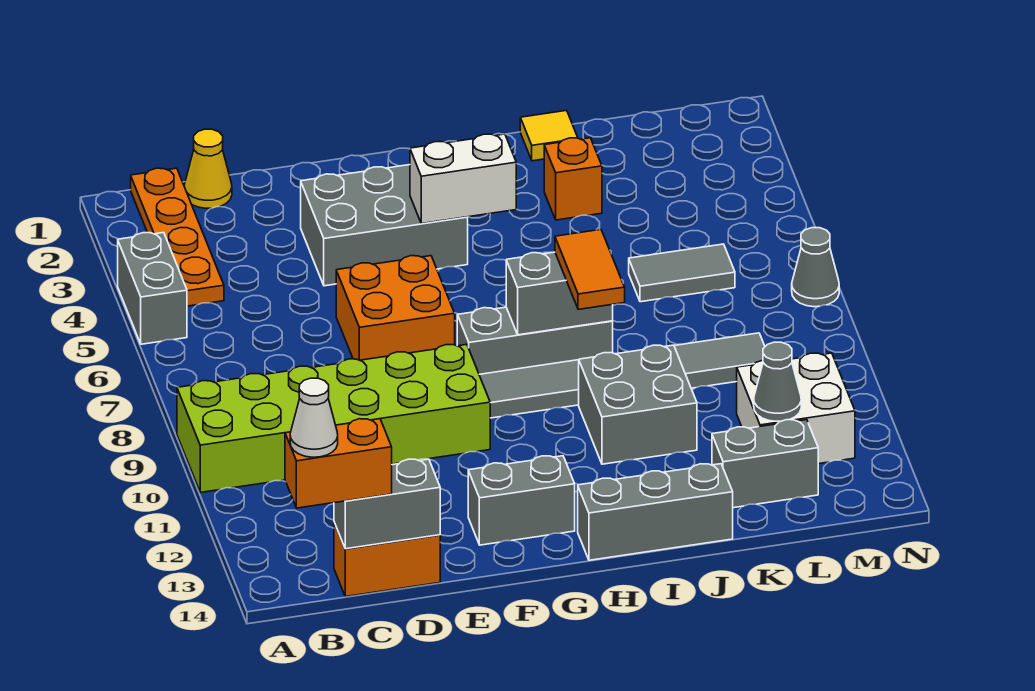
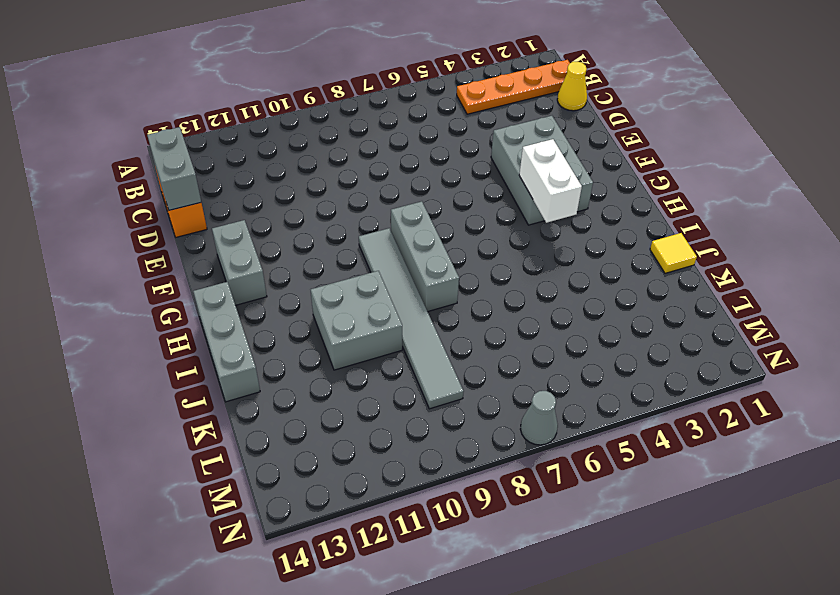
none -> grey brick A4:A5 level 1
none -> lime brick A9:F10 level 1
none -> orange brick E6:F7 level 1

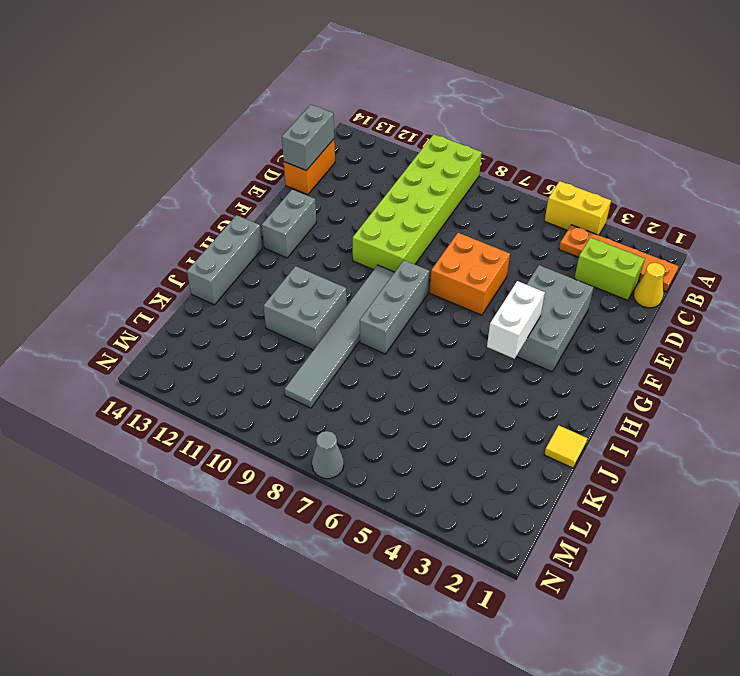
yellow brick A4:A5 level 1 -> grey brick A4:A5 level 1
lime brick C2:C3 level 1 -> none
none -> orange brick J3 level 1
none -> grey tile K6:L6 level 1
none -> grey brick K13:L13 level 1

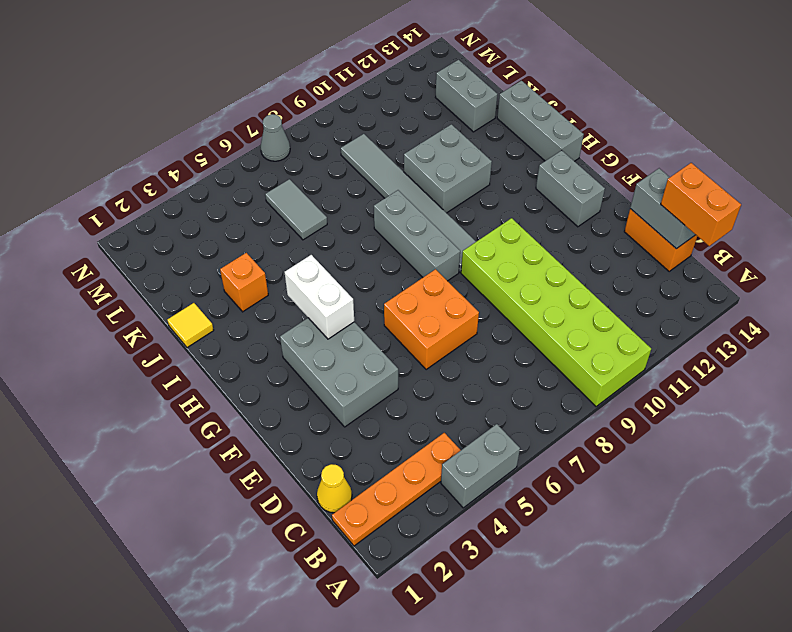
none -> white brick L11:M12 level 1
none -> grey brick H8:I8 level 2
none -> grey cone L12 level 2

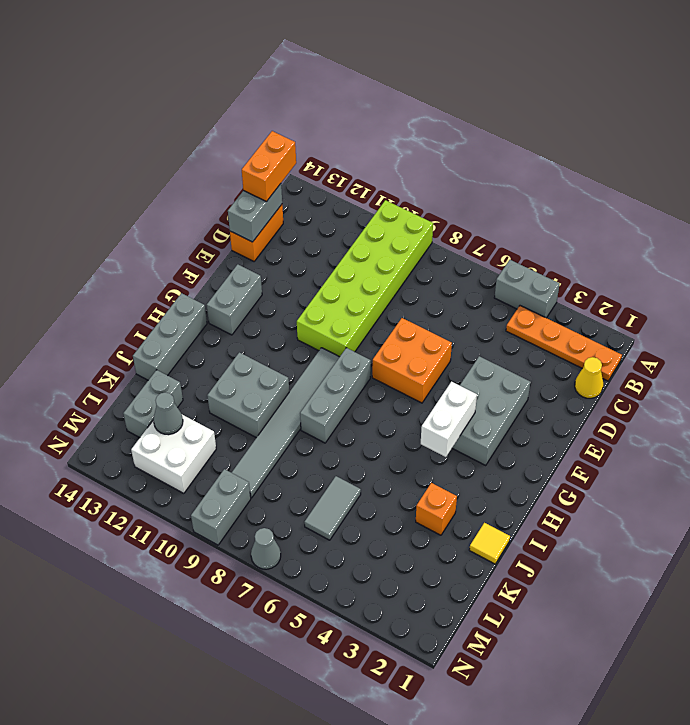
grey brick M9:N9 level 1 -> grey brick H8:I8 level 2
none -> orange tile I8:I9 level 3
none -> white cone B14 level 4

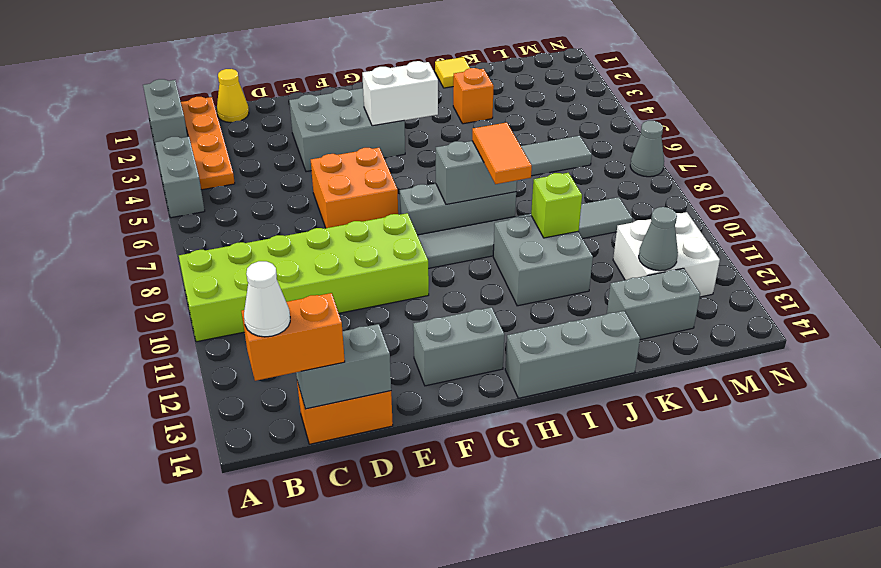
grey brick A1:A2 level 1 -> none
lime brick J10 level 2 -> none

